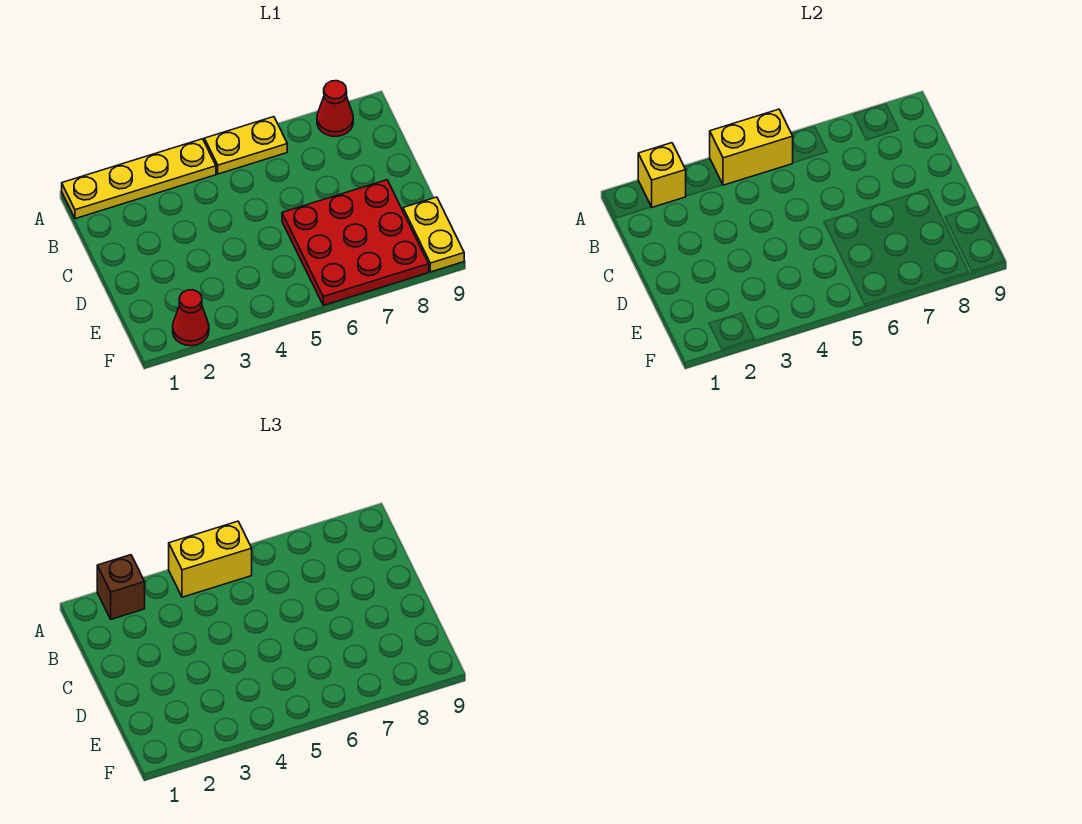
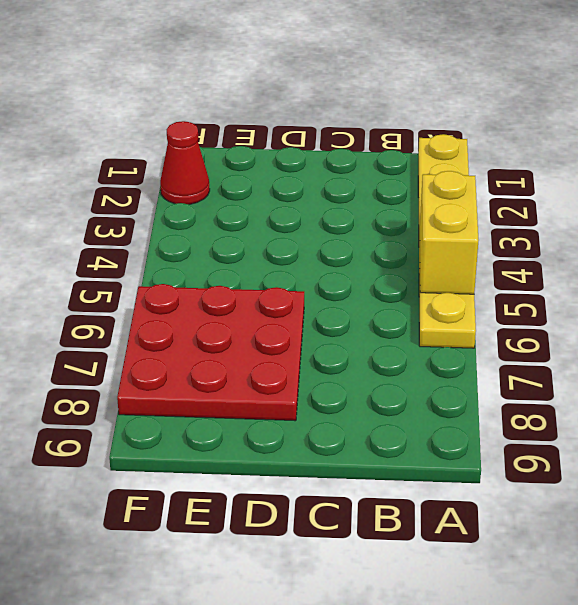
none -> red cone A8 level 1
none -> yellow plate E9:F9 level 1

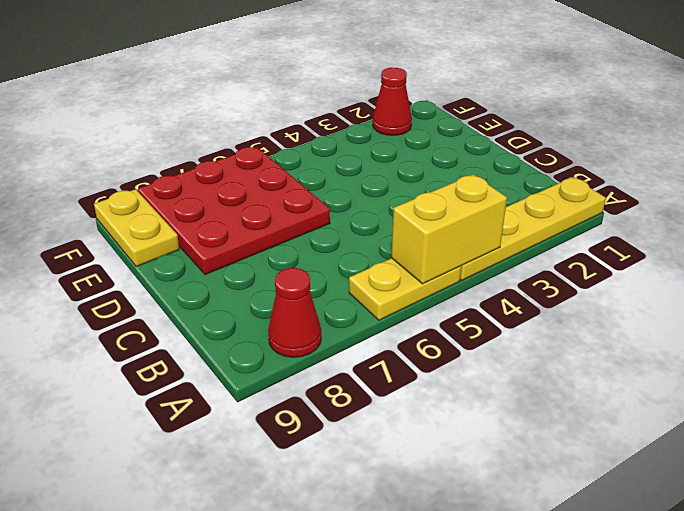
none -> yellow brick A2 level 2
none -> brown brick A2 level 3

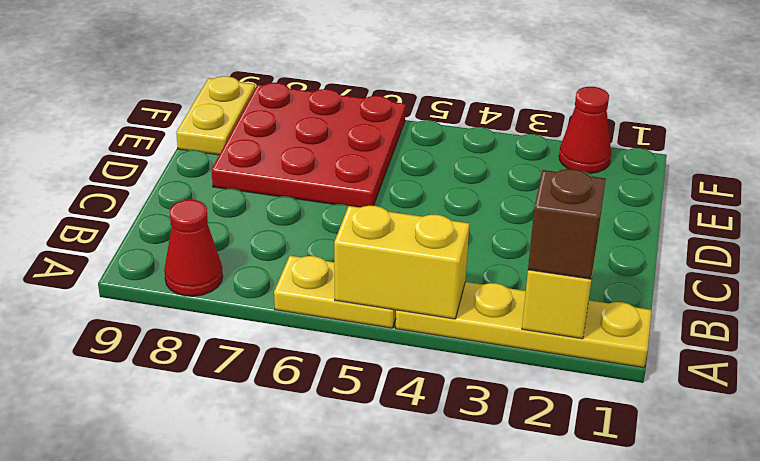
none -> yellow brick A4:A5 level 3

